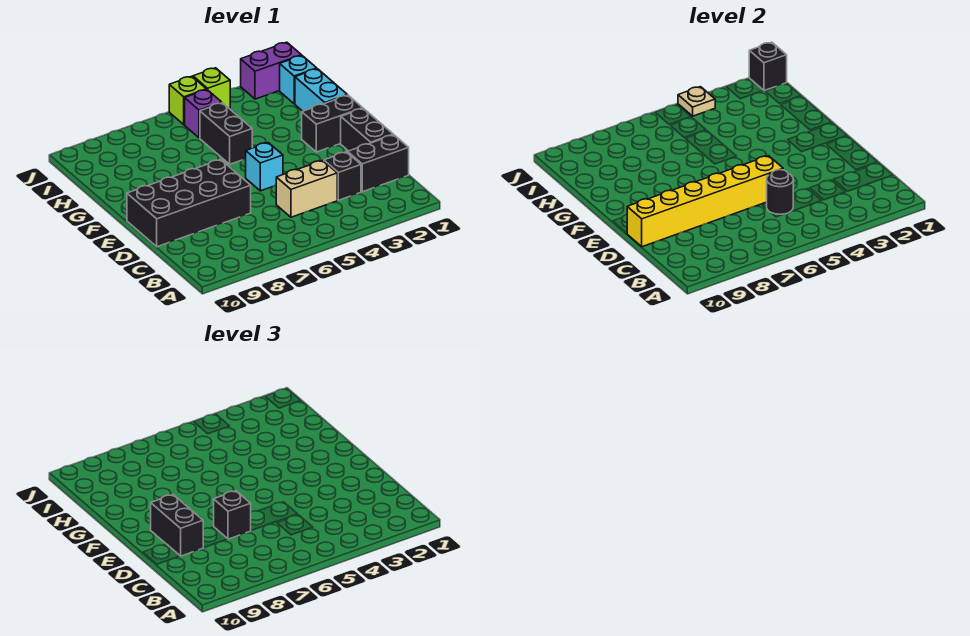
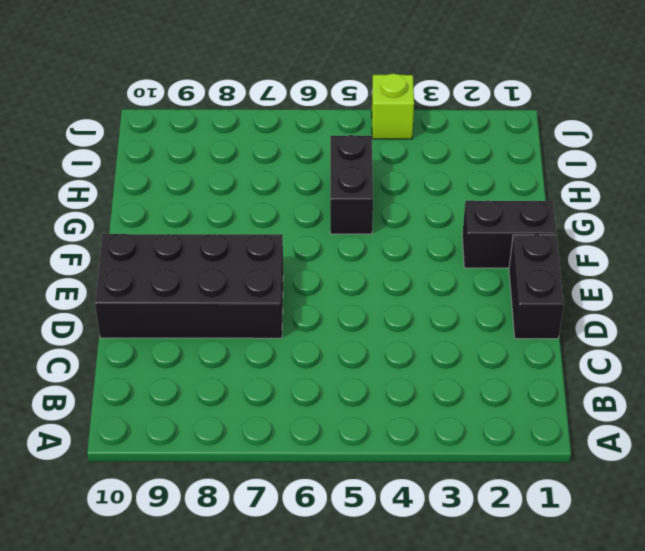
none -> black brick C1:C2 level 1
none -> black brick C3 level 1
none -> tan brick C4:C5 level 1

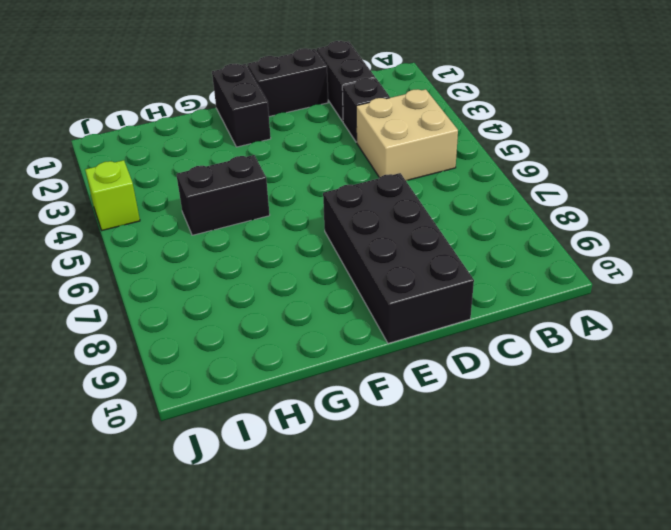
tan brick B4:C5 level 1 -> tan brick C4:C5 level 1
none -> cyan brick E5 level 1
none -> cyan brick G1:H1 level 1
none -> cyan brick I1 level 1

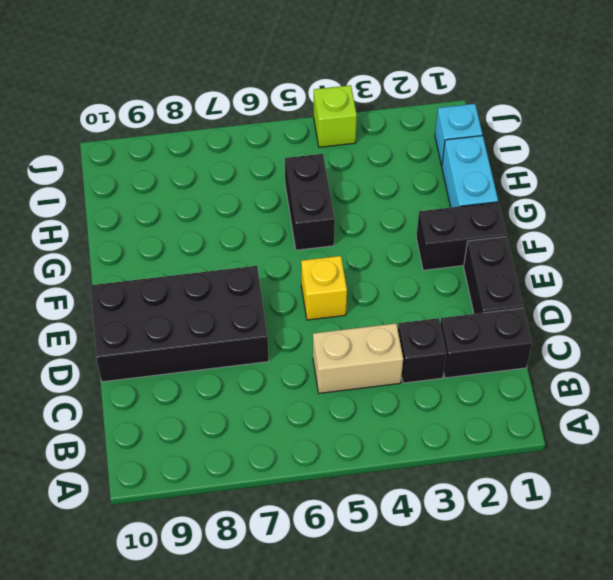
yellow brick E5 level 1 -> cyan brick E5 level 1
none -> purple brick I5 level 1
none -> purple brick J1:J2 level 1
none -> lime brick J5 level 1

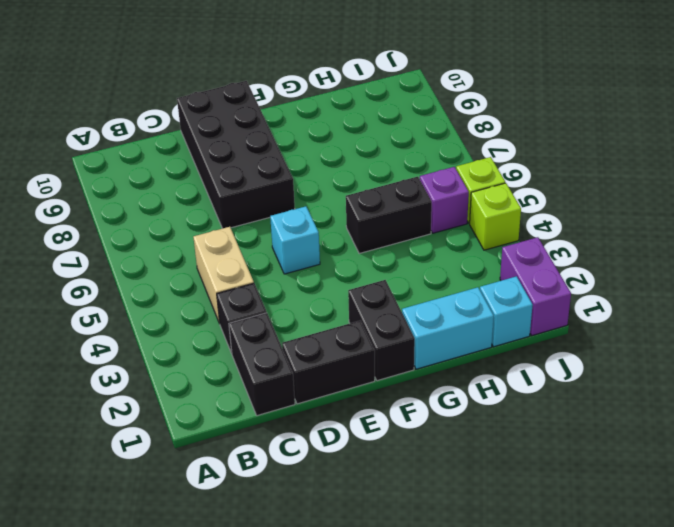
none -> black round brick C5 level 2
none -> yellow brick D5:D10 level 2
none -> black brick J1 level 2

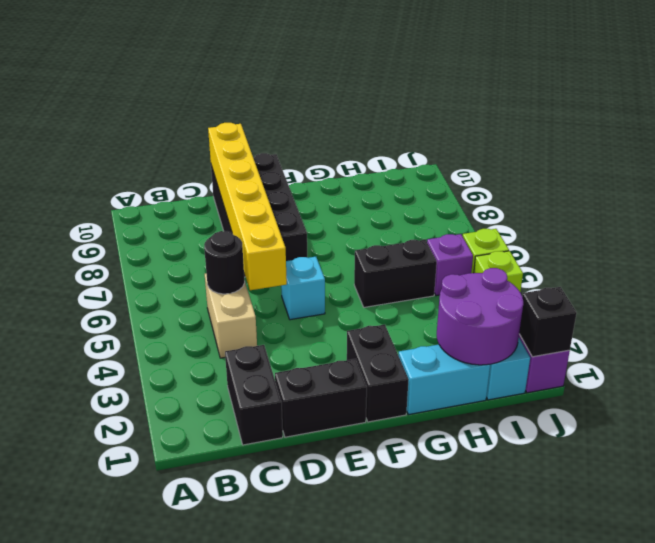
purple round brick H1:I2 level 2 -> none
none -> black brick C3 level 1
none -> tan plate J4 level 2
none -> black brick D7 level 3

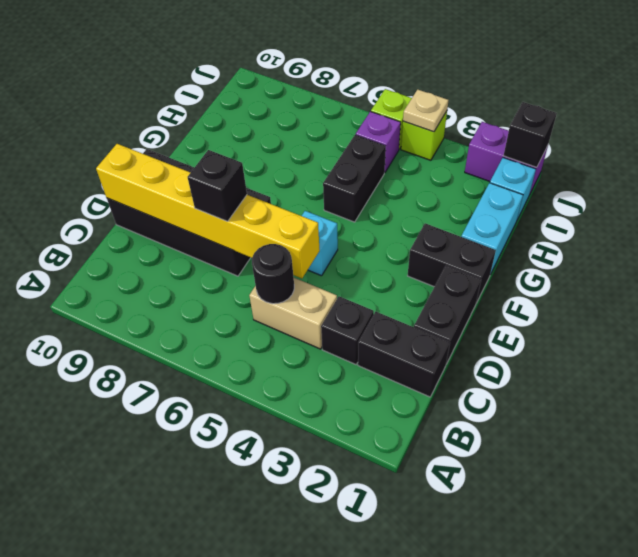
none -> black brick D9:E9 level 3

